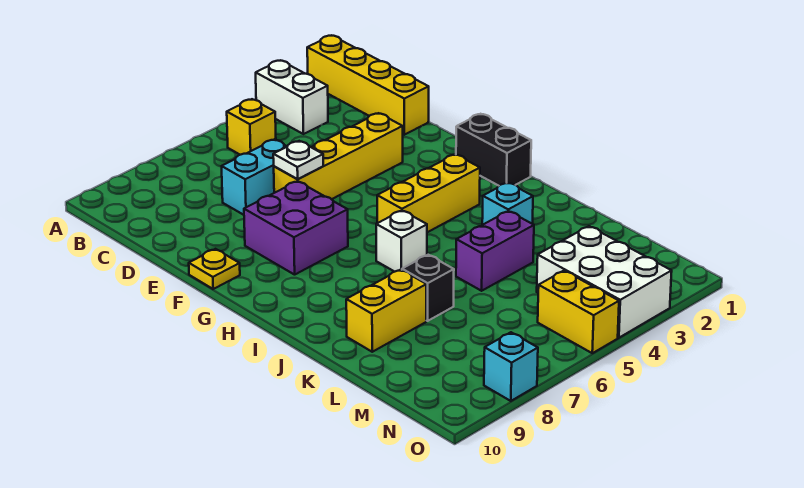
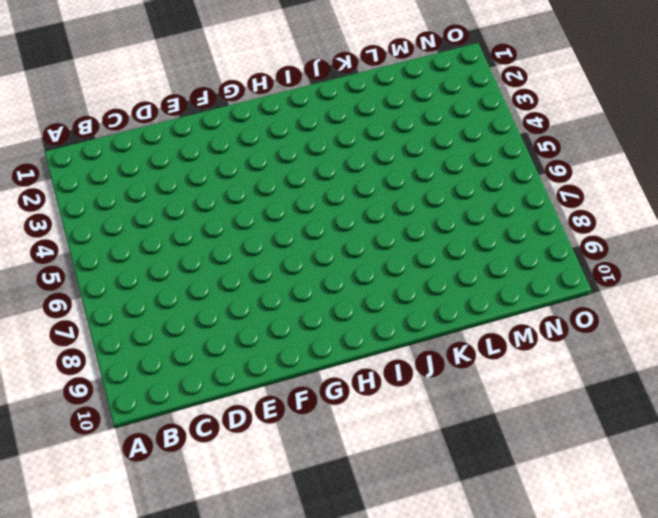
none -> yellow brick A1:D1 level 1
none -> white brick A3:B3 level 1
none -> yellow brick B5 level 1

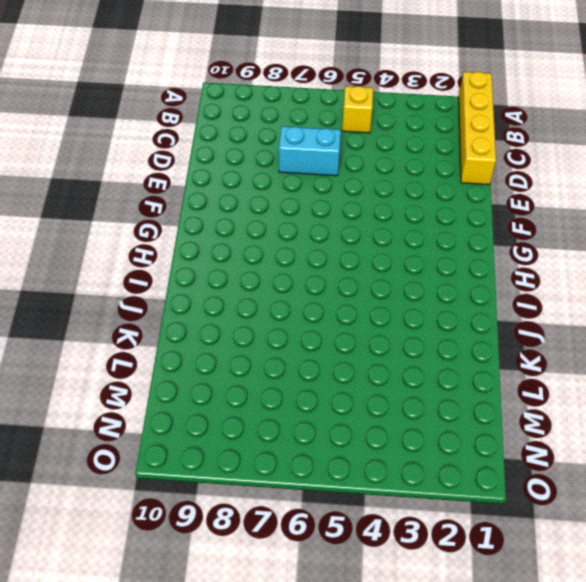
none -> white brick A3:B3 level 1
none -> yellow brick E3:E6 level 1
none -> purple brick F7:G8 level 1

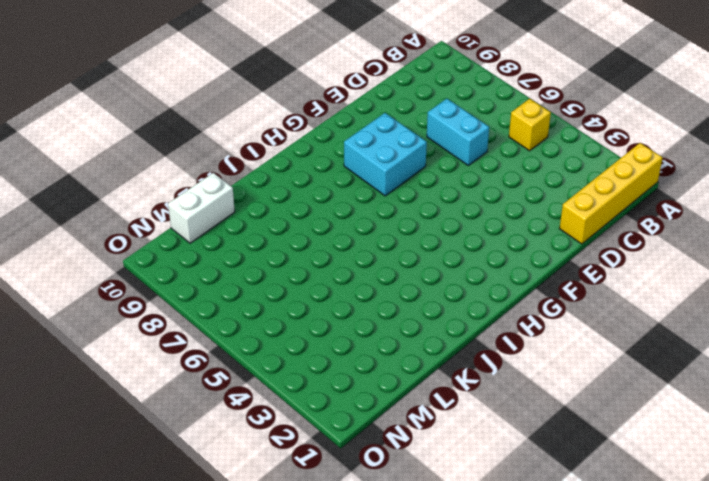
cyan brick F7:G8 level 1 -> purple brick F7:G8 level 1
white brick L10:M10 level 1 -> white brick A3:B3 level 1
none -> yellow brick E3:E6 level 1
none -> yellow plate F10 level 1
none -> black brick G1:H1 level 1

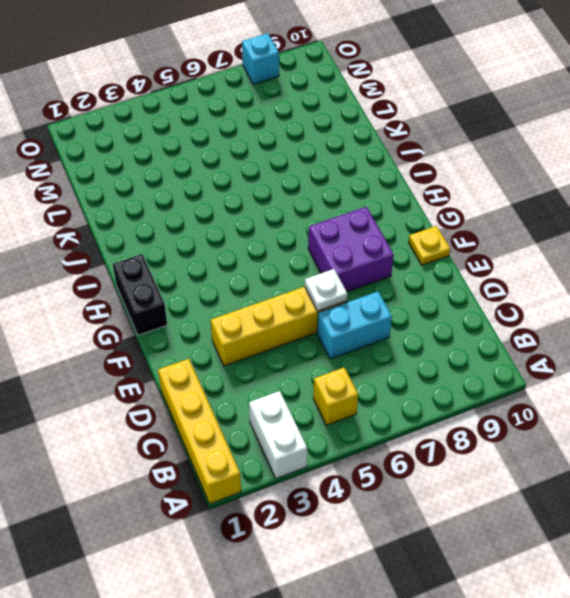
none -> yellow brick H3:H5 level 1
none -> white brick I6 level 1
none -> cyan brick J3 level 1

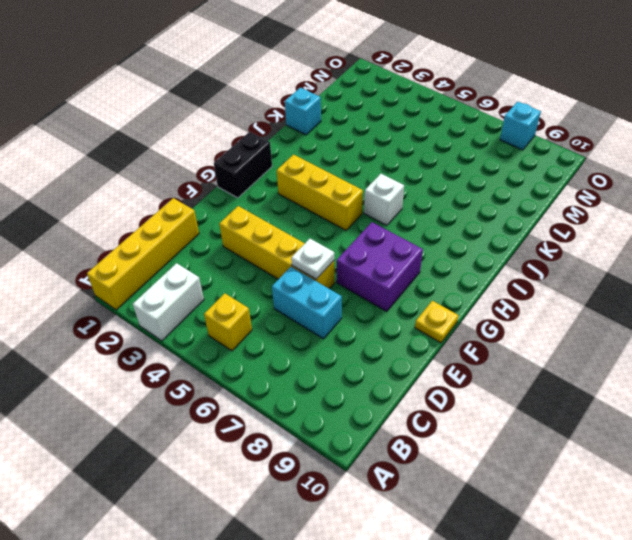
cyan brick K1 level 1 -> cyan brick J3 level 1
none -> purple brick K4:K5 level 1
none -> black brick K7 level 1
none -> yellow brick K8:K9 level 1

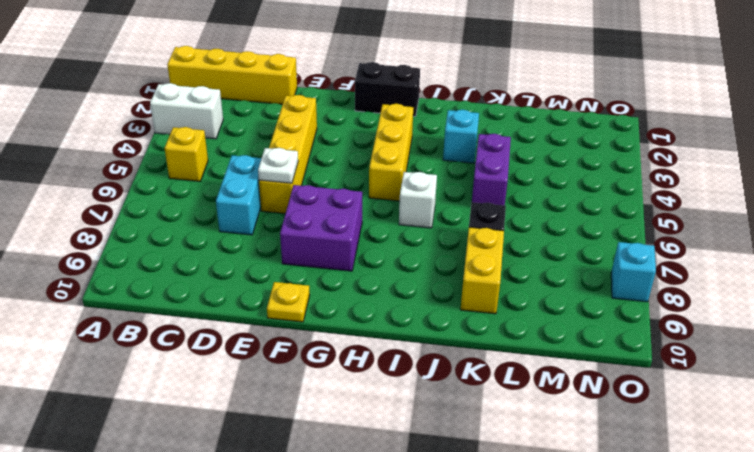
none -> white brick M3:O4 level 1
none -> yellow brick N5:O5 level 1

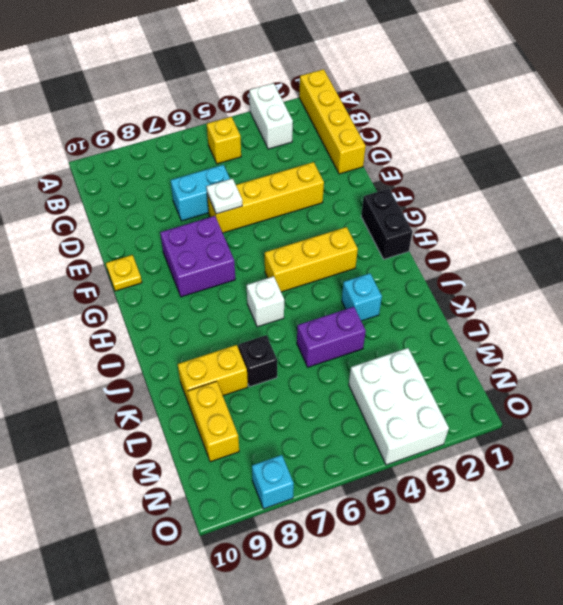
yellow brick L9:M9 level 1 -> yellow brick N5:O5 level 1

